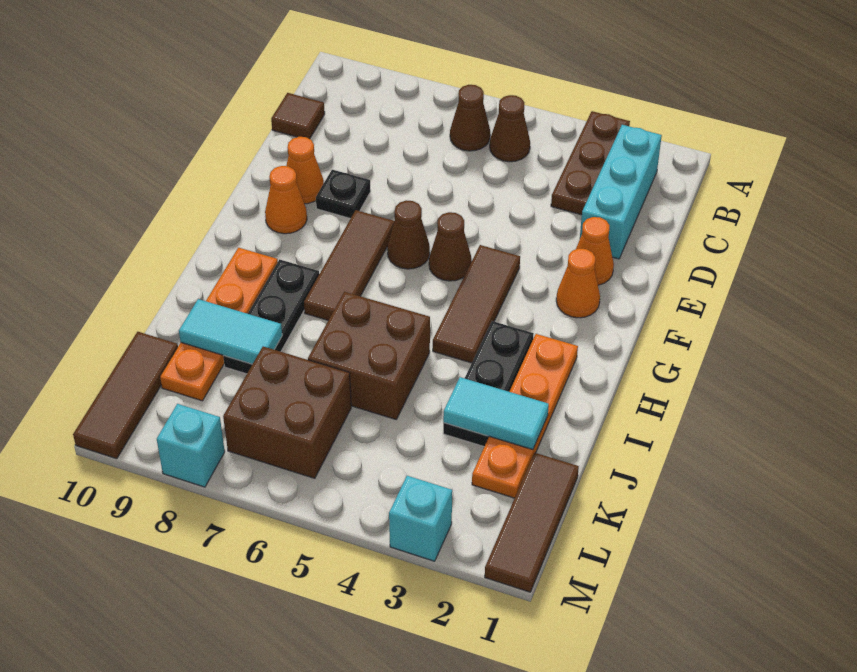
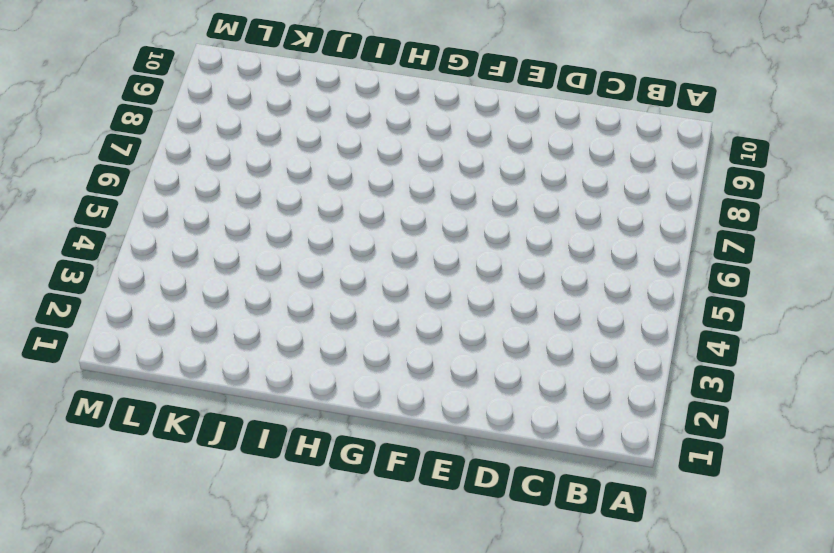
none -> brown plate A3:C3 level 1
none -> cyan brick B2:D2 level 1
none -> brown cone B5 level 1

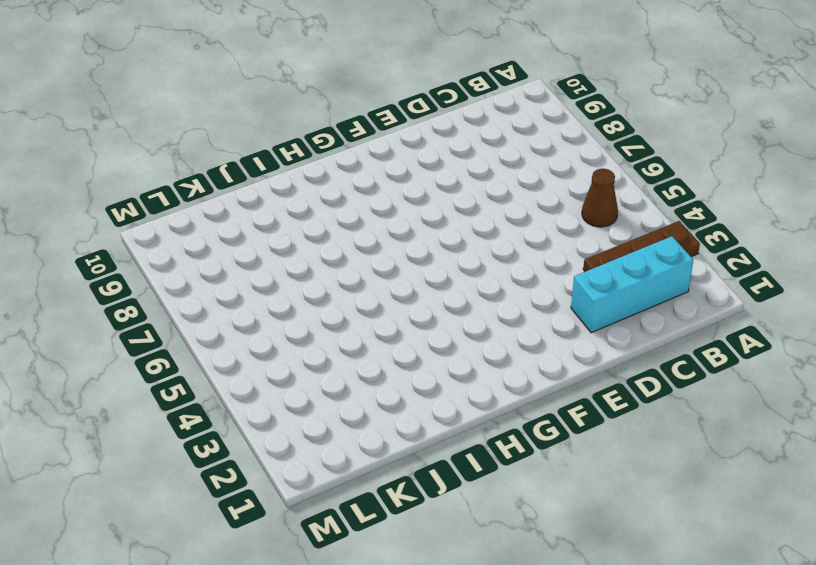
none -> brown cone B6 level 1
none -> brown tile C10 level 1
none -> orange cone E2 level 1

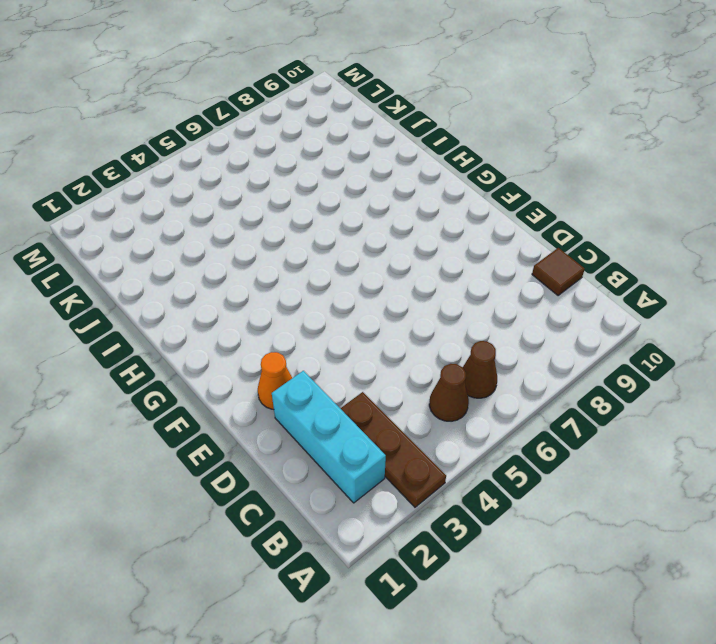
none -> black plate E8 level 1
none -> orange cone E9 level 1
none -> orange cone F2 level 1

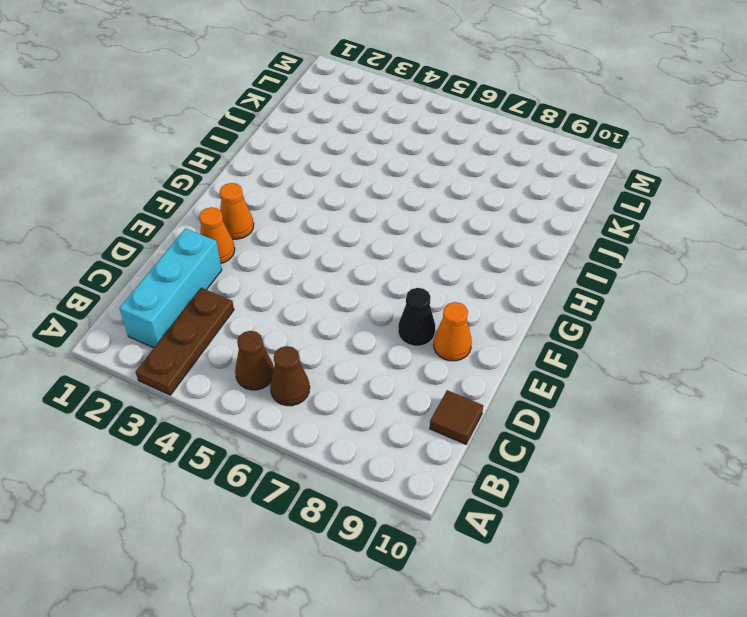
black cone E8 level 1 -> black plate E8 level 1
none -> brown tile F4:H4 level 1
none -> brown cone F5 level 1
none -> brown cone F6 level 1

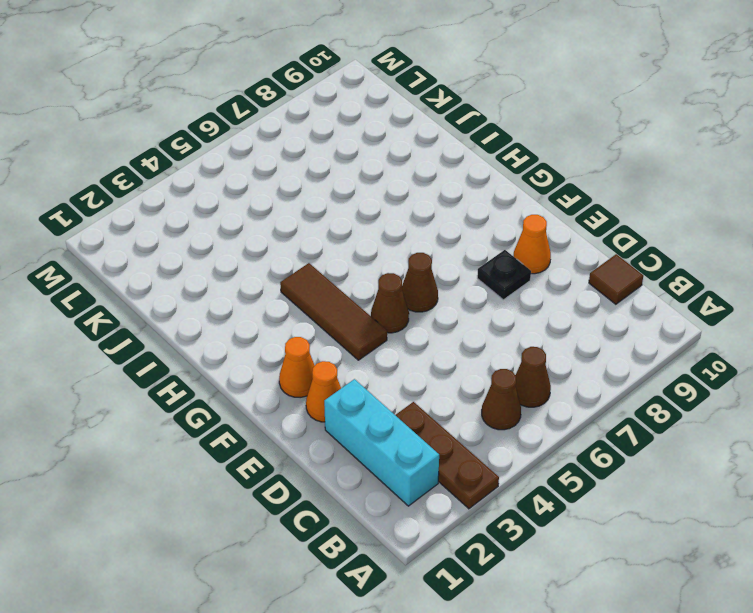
none -> brown tile F7:H7 level 1
none -> orange cone F9 level 1
none -> orange plate H2:K2 level 1

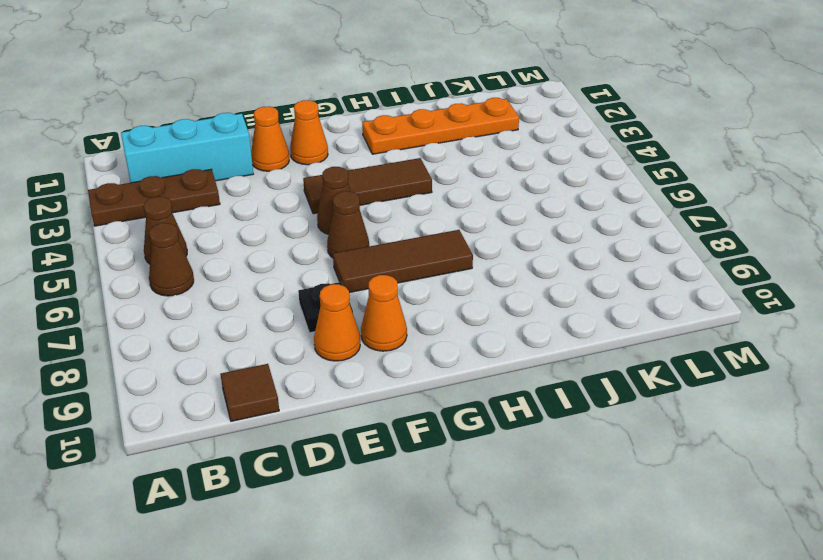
none -> black plate H3:J3 level 1
none -> black plate H8:J8 level 1
none -> orange plate H9:K9 level 1

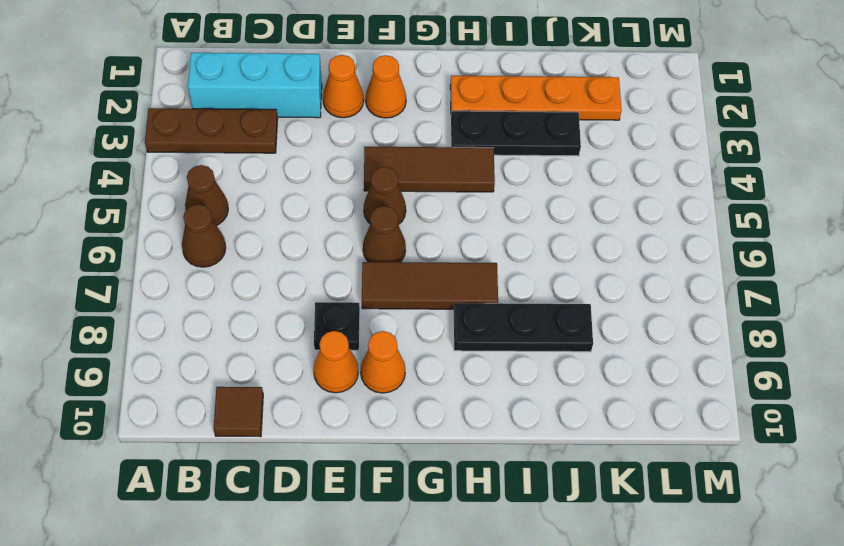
none -> orange plate H9:K9 level 1
none -> brown brick I5:J6 level 1
none -> brown tile K1:M1 level 1

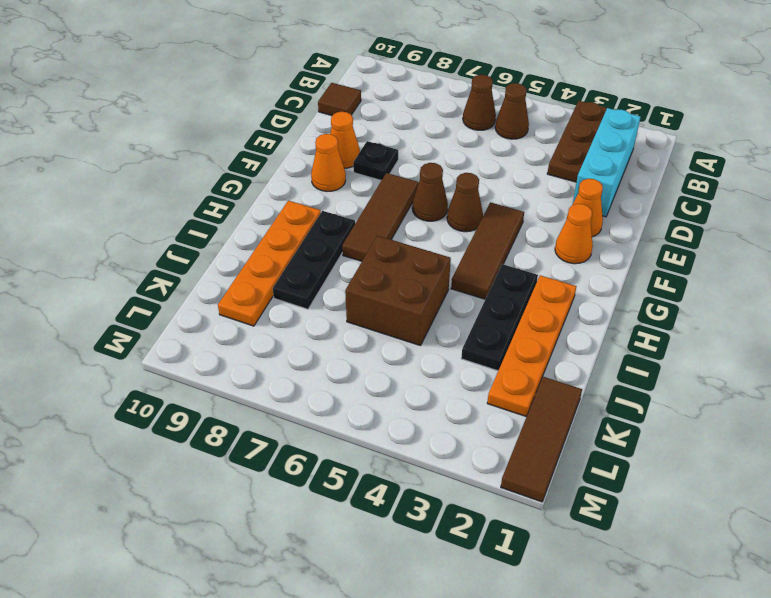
none -> brown brick K6:L7 level 1
none -> brown tile K10:M10 level 1
none -> cyan brick M3 level 1

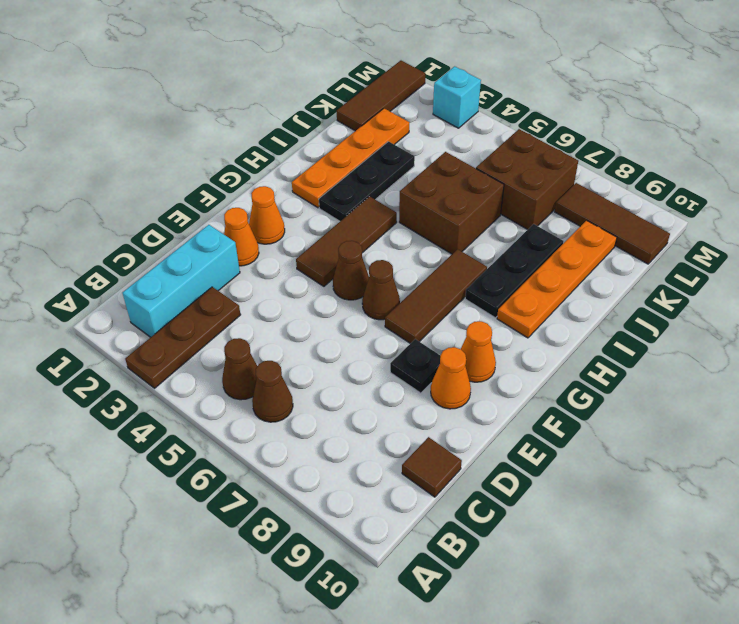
brown tile L8:L10 level 1 -> brown tile K10:M10 level 1
none -> cyan brick M8 level 1
none -> cyan tile J2:J3 level 2
none -> cyan tile J8:J9 level 2

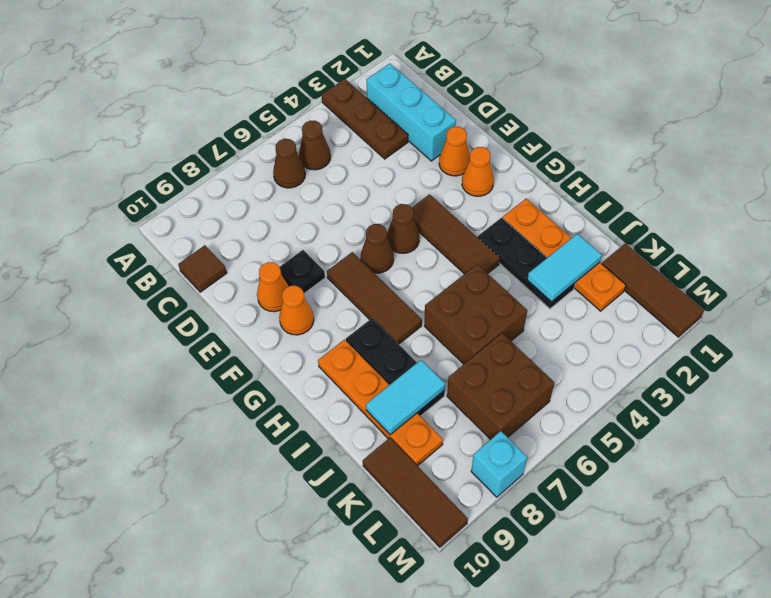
none -> cyan brick M3 level 1

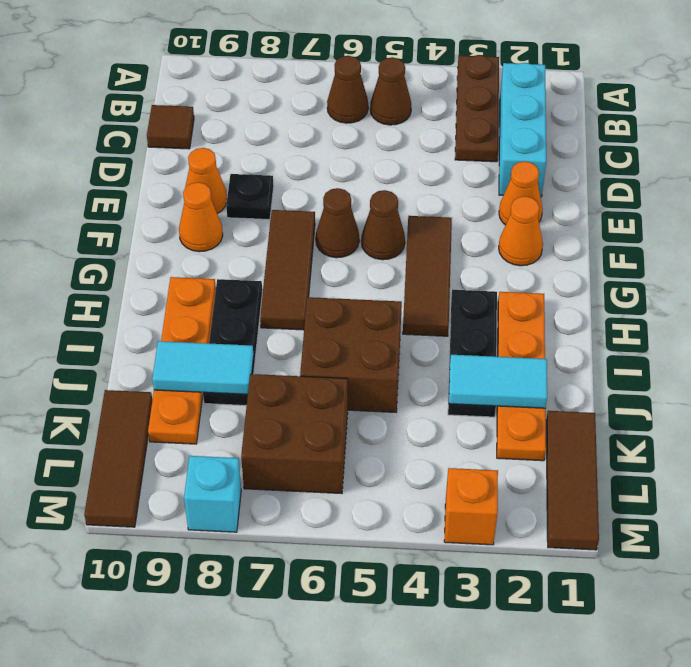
orange brick M3 level 1 -> cyan brick M3 level 1

